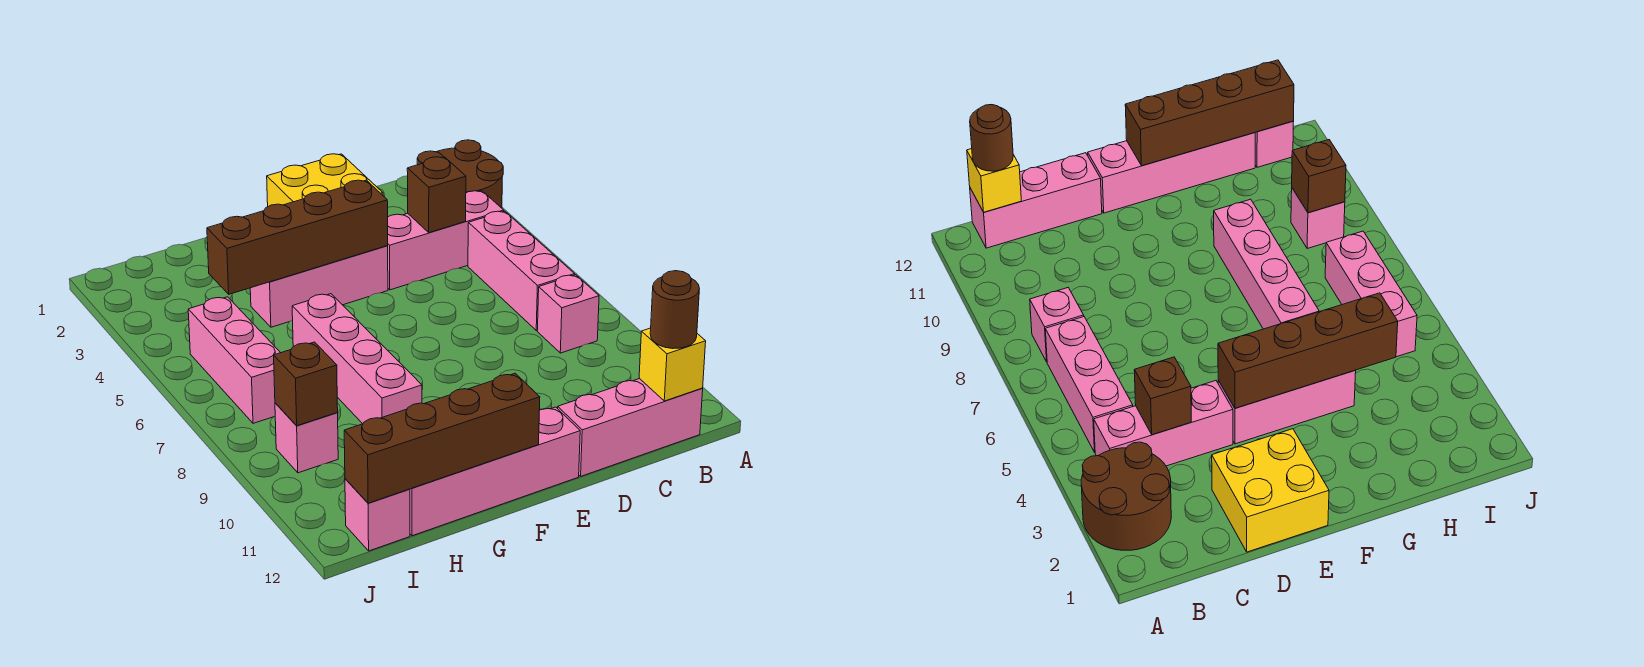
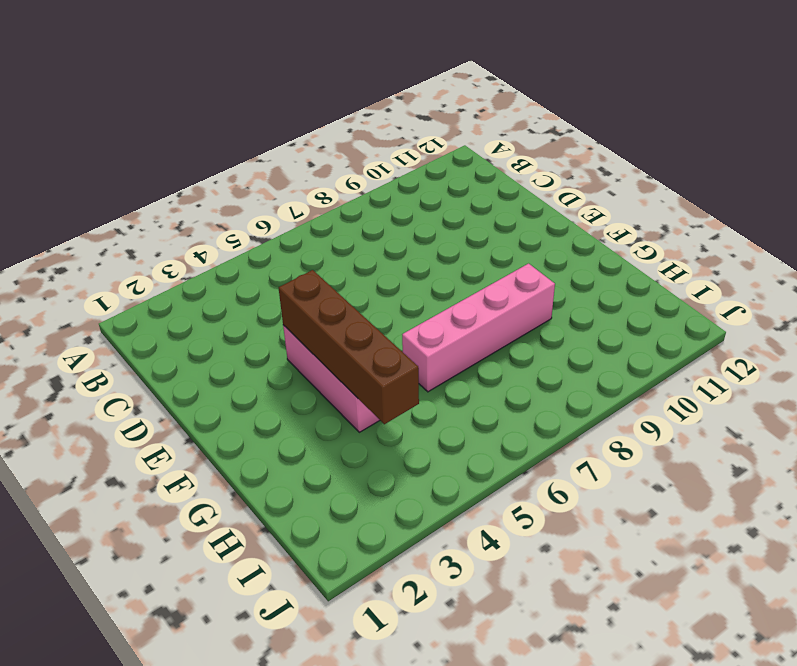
none -> brown round brick A2:B3 level 1
none -> pink brick B4:D4 level 1
none -> pink brick B5:B7 level 1

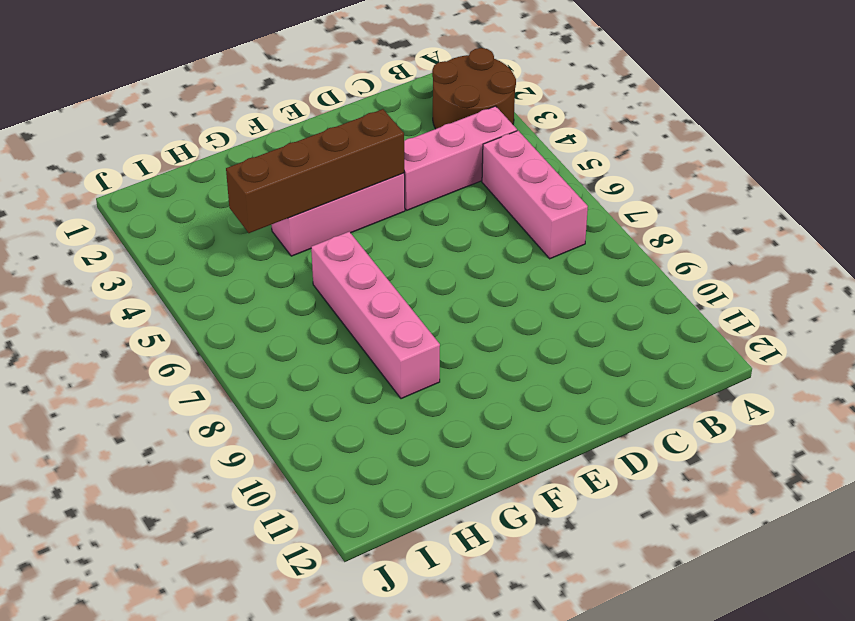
none -> pink brick B8 level 1
none -> pink brick B12:D12 level 1
none -> yellow brick D1:E2 level 1

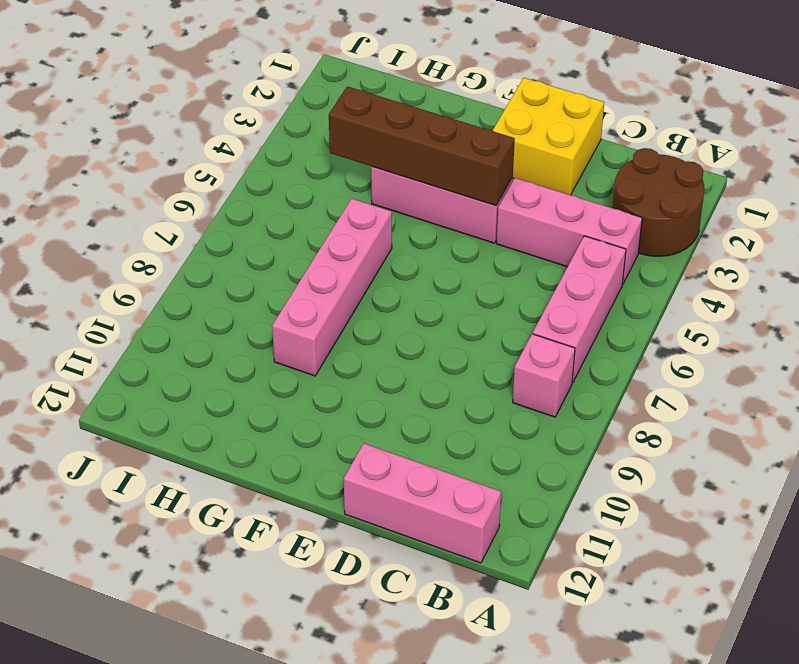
none -> pink brick E12:H12 level 1
none -> pink brick I5:I7 level 1
none -> pink brick I9 level 1

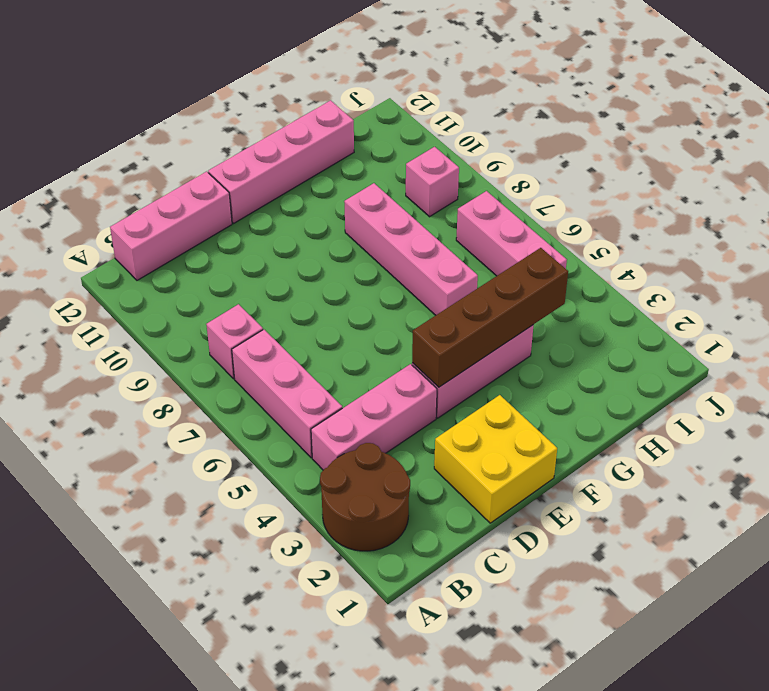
none -> pink brick I12 level 1
none -> yellow brick B12 level 2
none -> brown brick C4 level 2

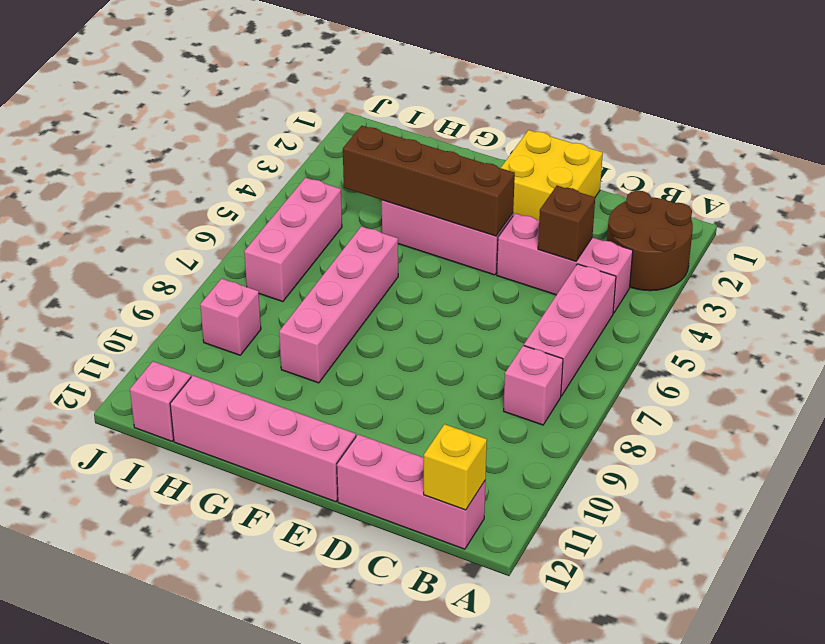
none -> brown brick F12:I12 level 2
none -> brown brick I9 level 2
none -> brown round brick B12 level 3

